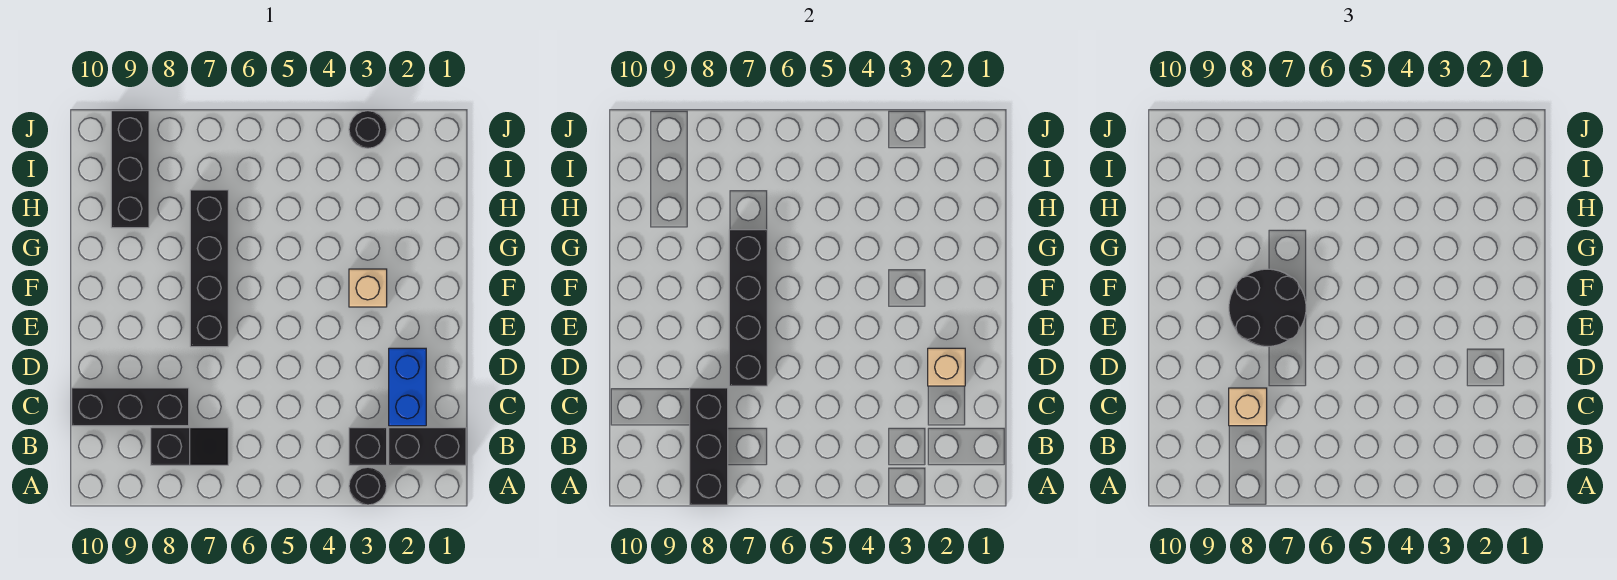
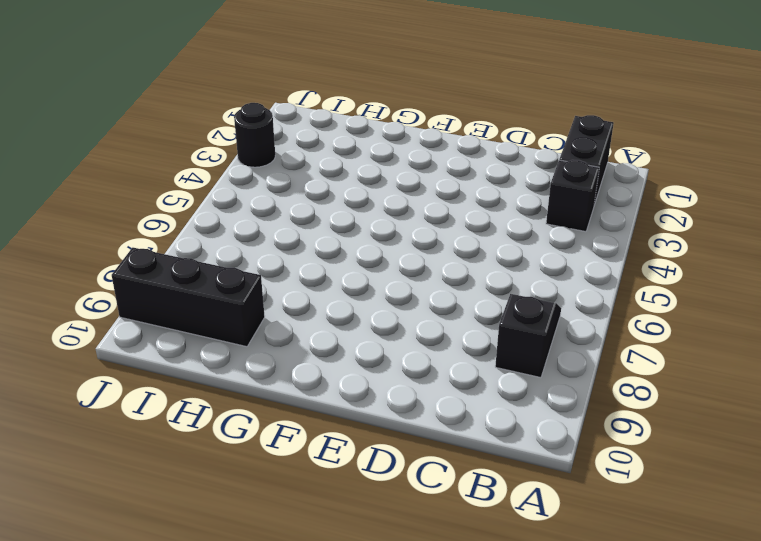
none -> black round brick A3 level 1
none -> blue brick C2:D2 level 1
none -> black brick C8:C10 level 1

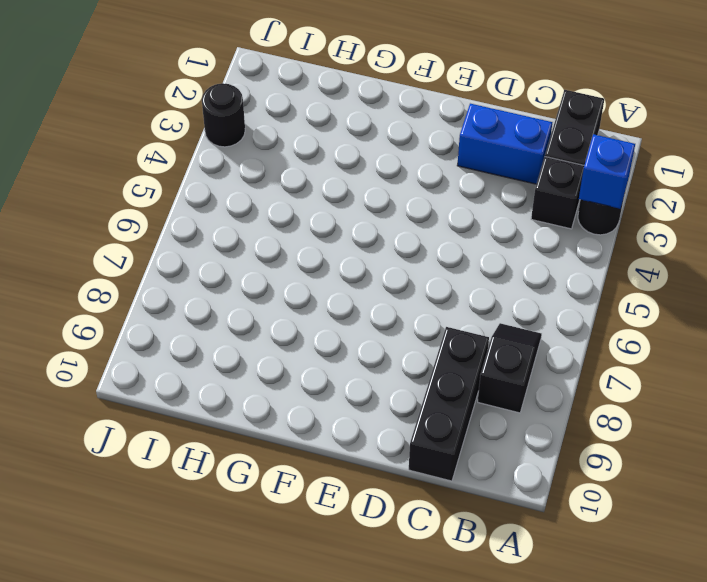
blue brick A3 level 2 -> none
none -> black brick E7:H7 level 1
none -> tan brick F3 level 1
none -> black brick H9:J9 level 1

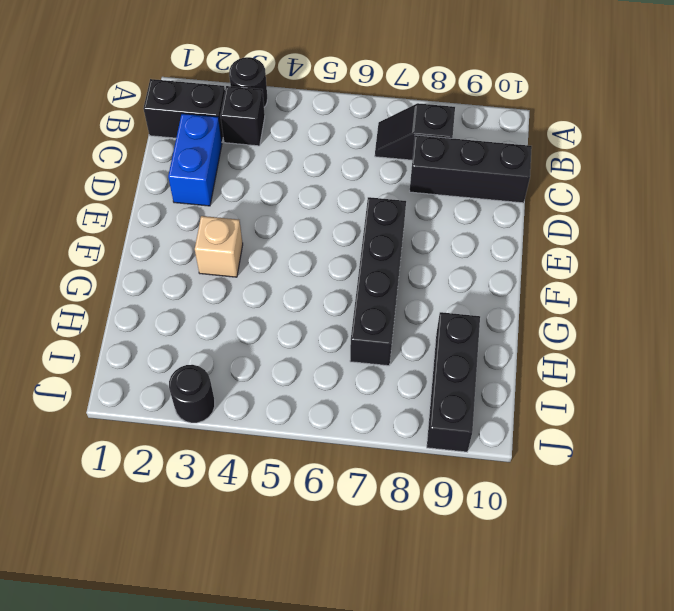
none -> black brick A8:C8 level 2
none -> tan brick D2 level 2
none -> black brick D7:G7 level 2

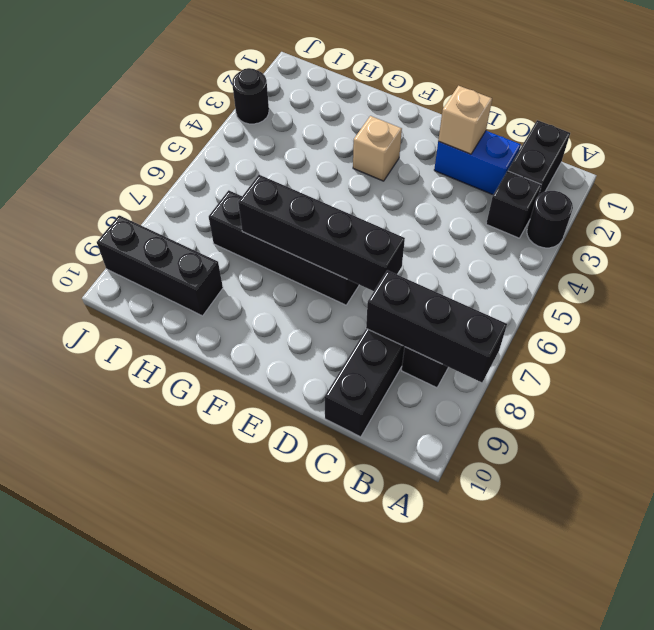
none -> tan brick C8 level 3
none -> black round brick E7:F8 level 3

